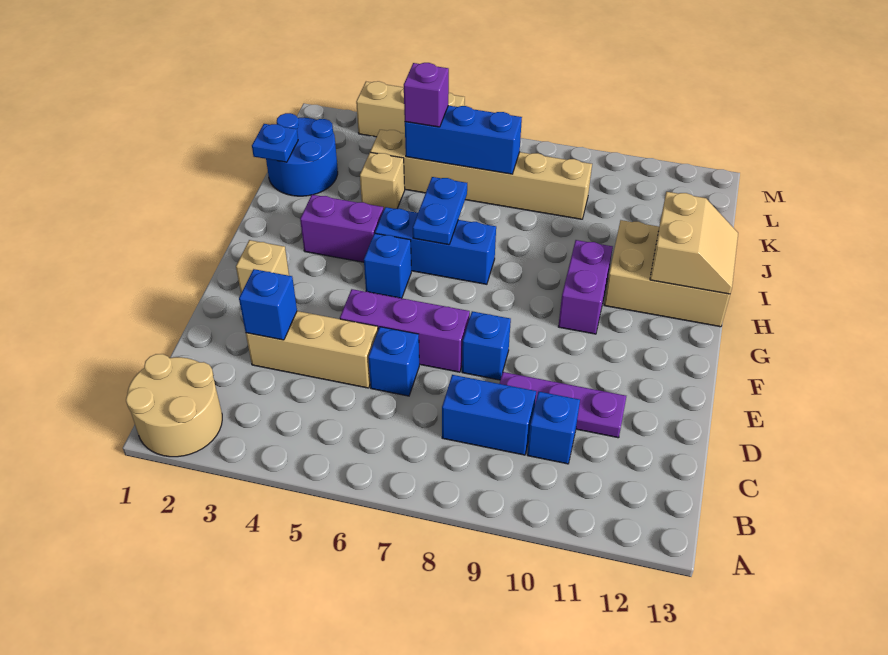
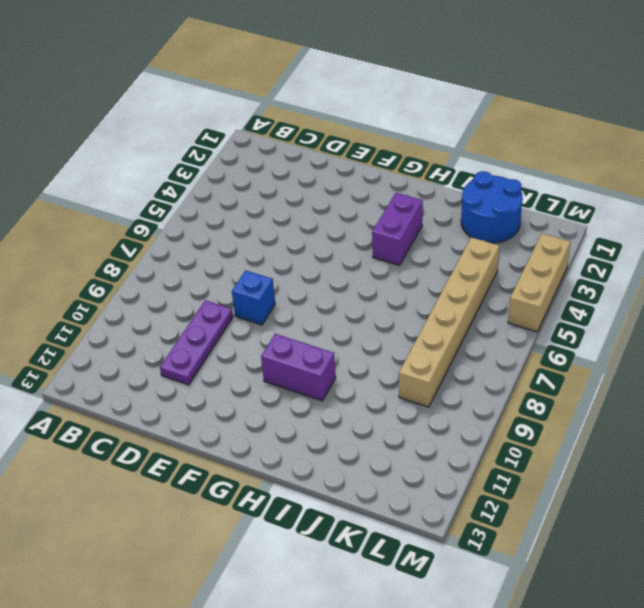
none -> tan round brick A1:B2 level 1
none -> blue brick C8:C9 level 1
none -> blue brick C10 level 1

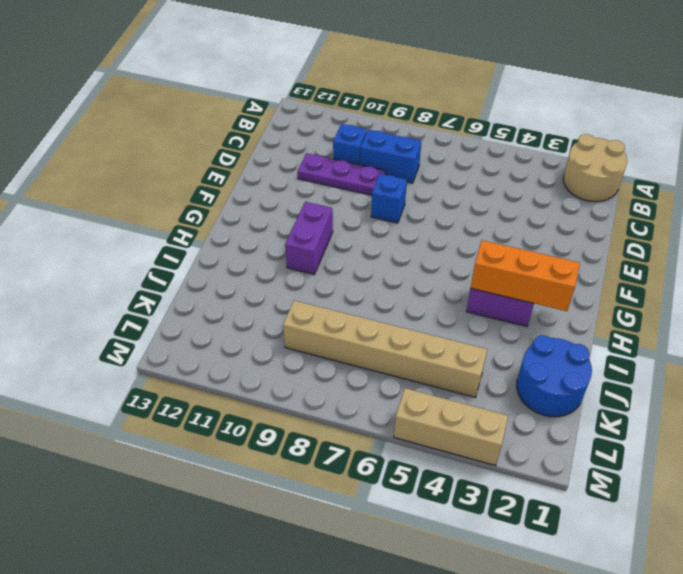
orange brick H2:H4 level 2 -> none
none -> tan brick D3:D5 level 1
none -> blue brick D6 level 1
none -> purple brick E5:E7 level 1

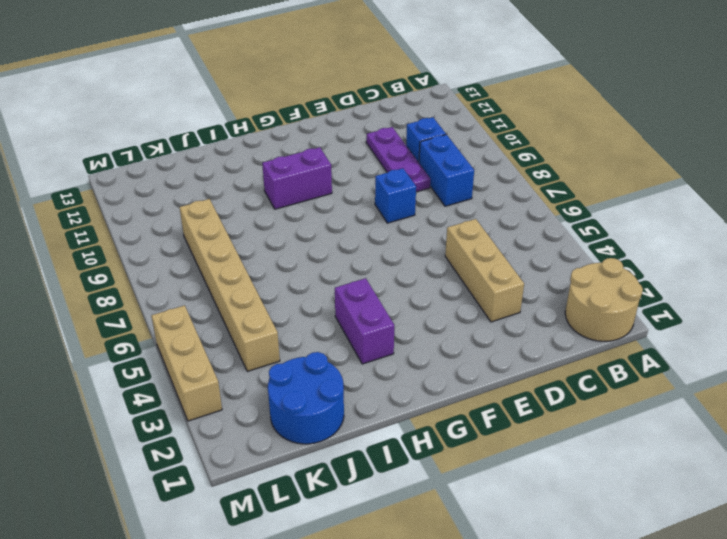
none -> blue brick D6 level 1
none -> purple brick E5:E7 level 1
none -> tan brick F2 level 1

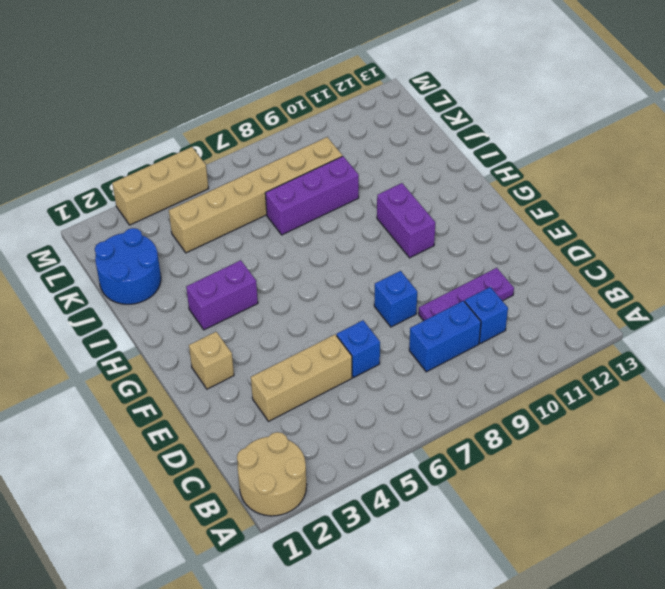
purple brick J7:J9 level 1 -> purple brick E5:E7 level 1
none -> blue brick G5 level 1
none -> blue brick H5:H7 level 1
none -> tan brick H11:I13 level 1

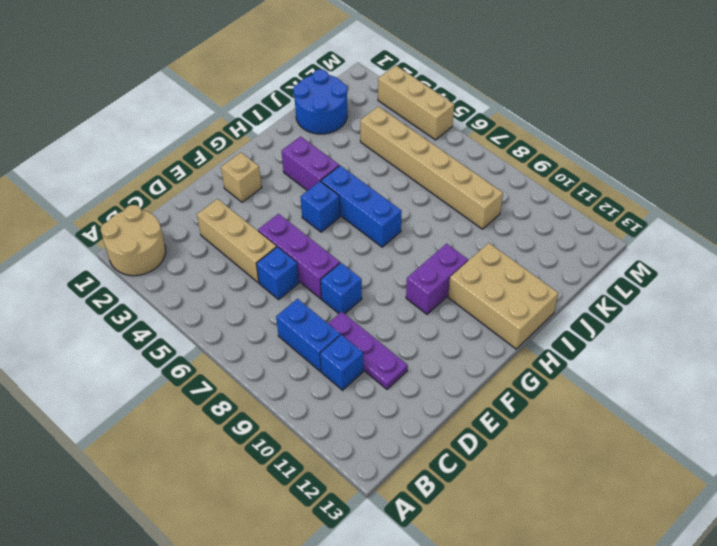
none -> tan brick J4 level 1
none -> blue brick D3 level 2
none -> blue plate H6:I6 level 2

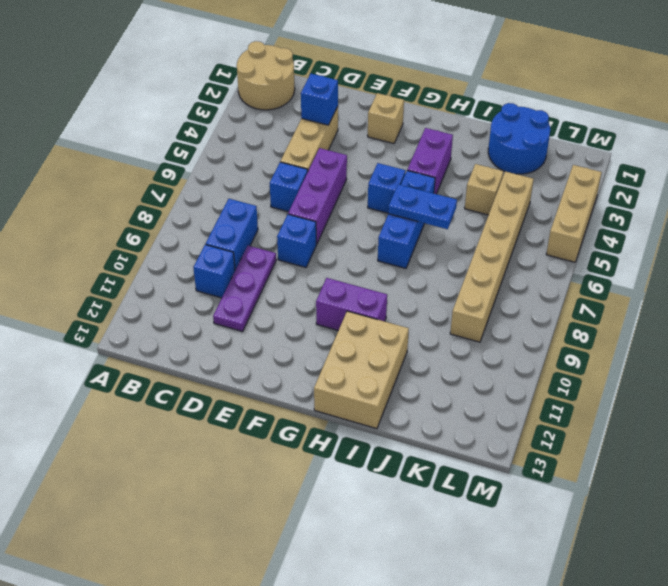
none -> tan slope H12:I13 level 2 top 12
none -> blue plate J1 level 2
none -> blue brick K5:K7 level 2

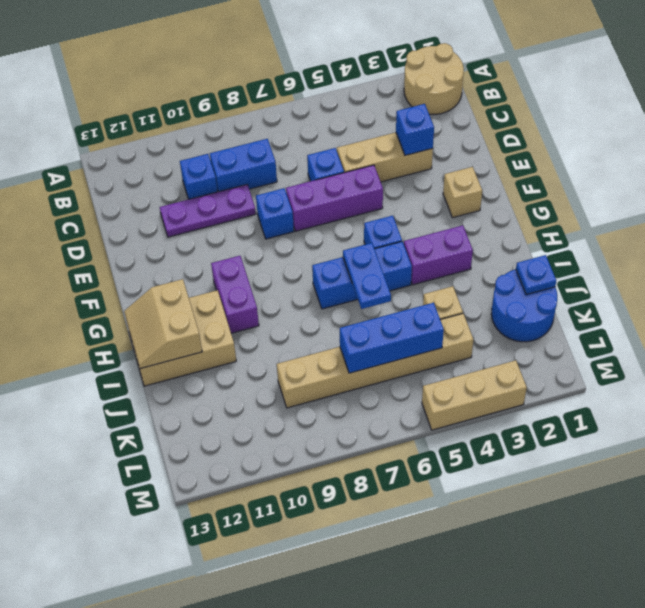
none -> purple brick K5 level 3

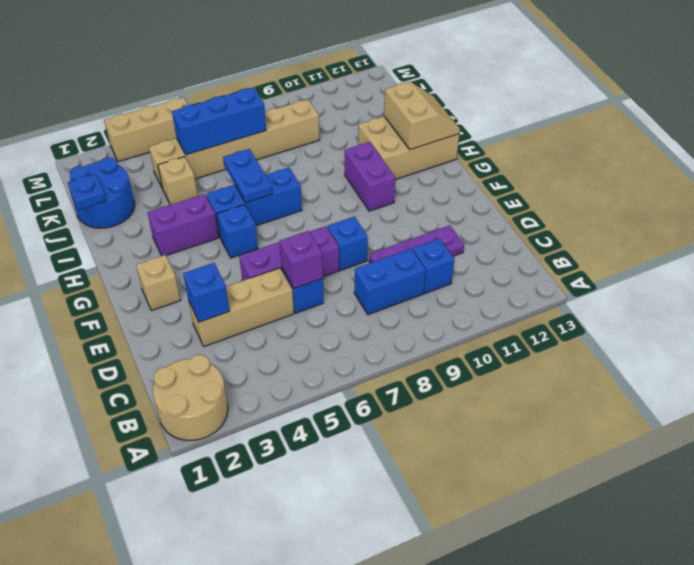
purple brick D6 level 2 -> purple brick K5 level 3

